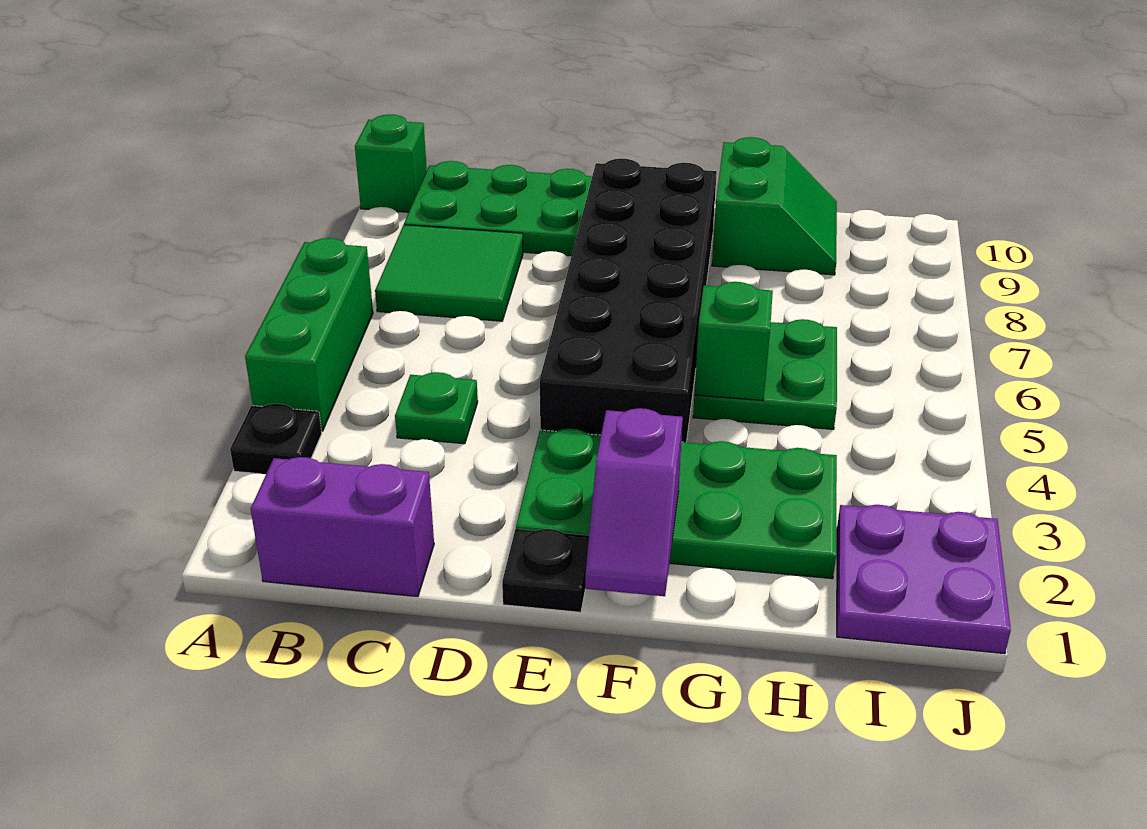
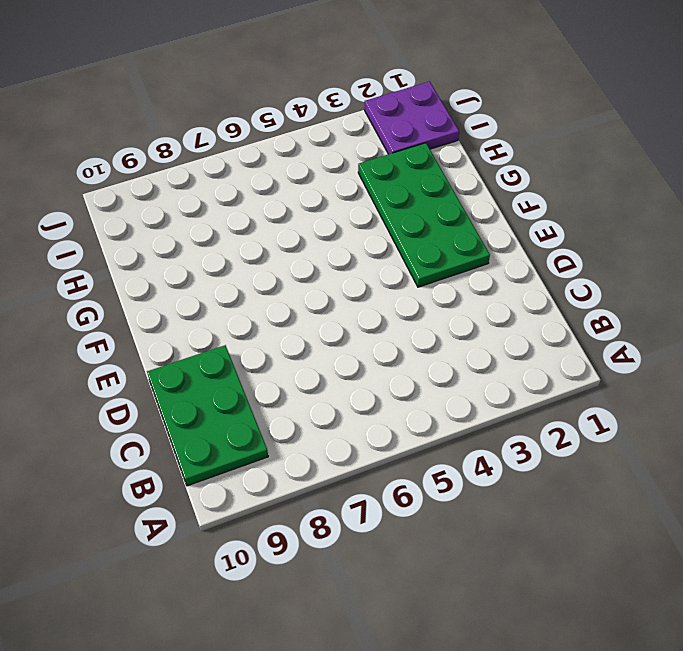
none -> black plate A3 level 1
none -> green brick A4:A6 level 1
none -> green brick A10 level 1

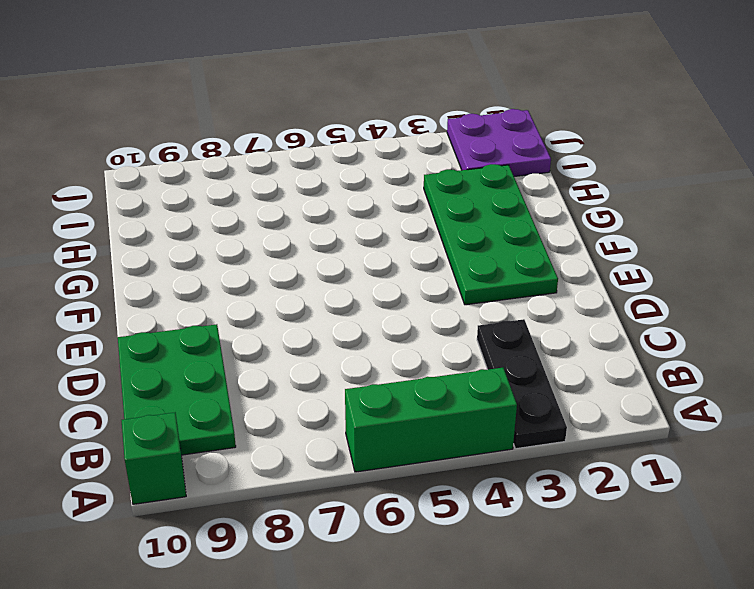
black plate A3:C3 level 1 -> black plate A3 level 1
none -> purple brick B1:C1 level 1
none -> green tile B7:C8 level 1
none -> green plate C4 level 1

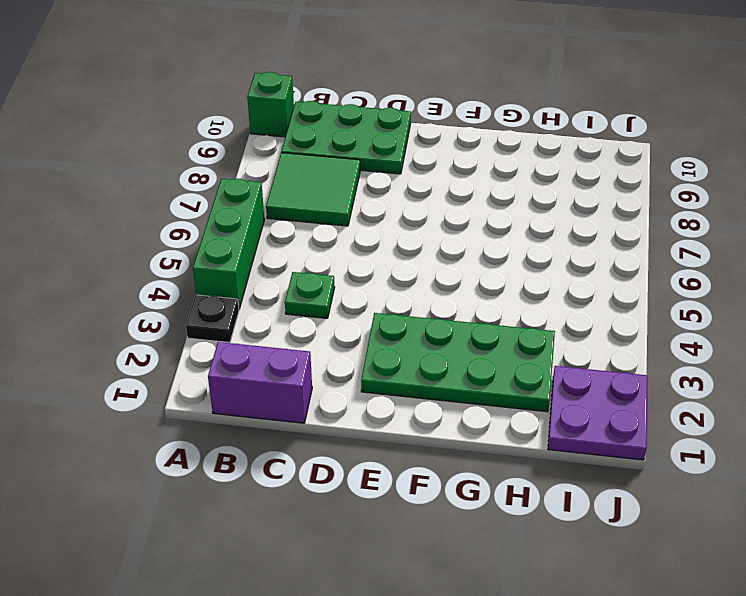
none -> black plate E1 level 1
none -> black brick E4:F9 level 1
none -> green plate G5:H6 level 1

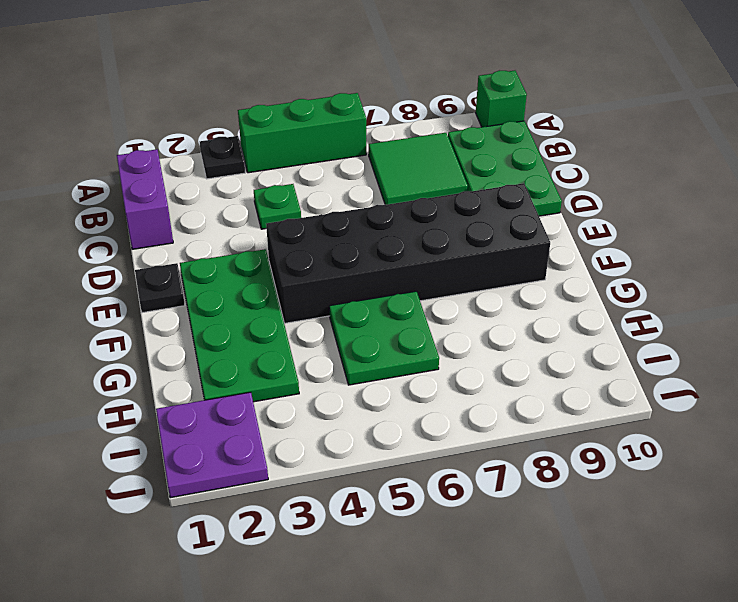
none -> green slope G9:H10 level 1 top G
none -> purple slope F1:F2 level 2 top 2
none -> green brick G5 level 2

